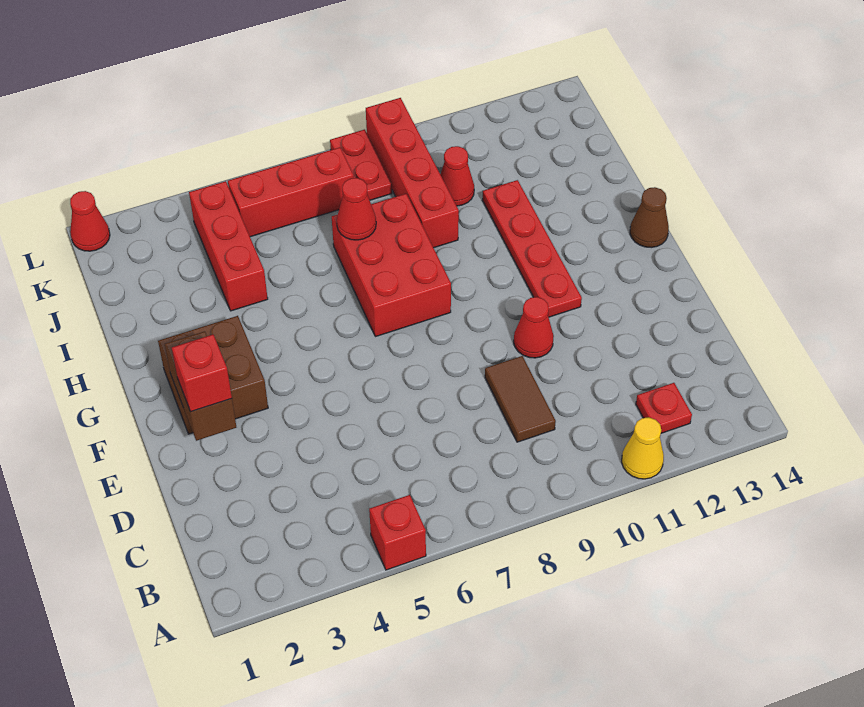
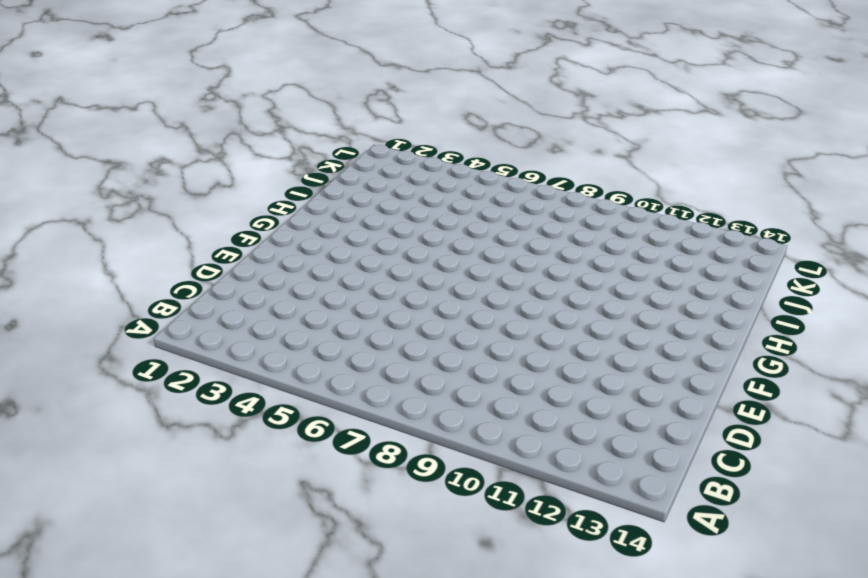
none -> red brick A5 level 1
none -> yellow cone A11 level 1
none -> red plate B12 level 1

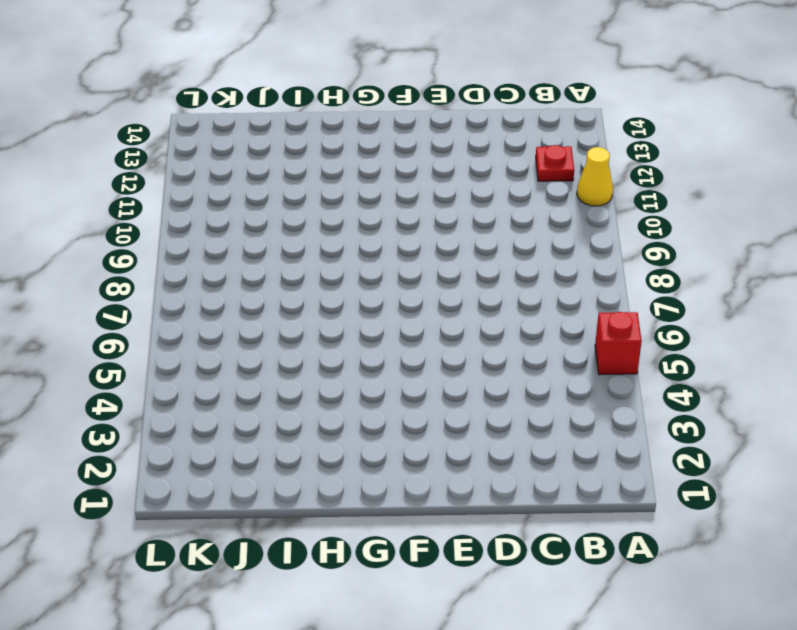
none -> brown tile C9:D9 level 1
none -> red cone E10 level 1
none -> brown brick F2:G3 level 1

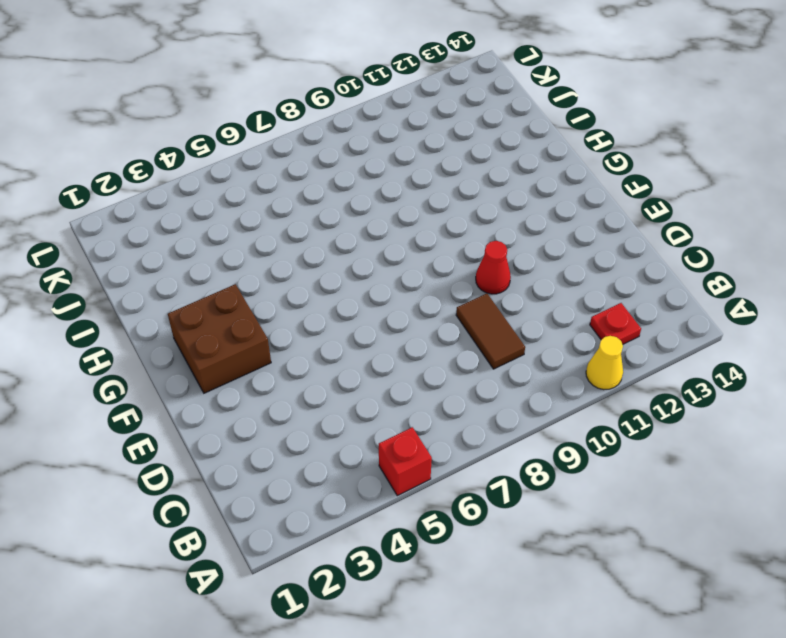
none -> red plate F11:I11 level 1
none -> red brick G7:I8 level 1
none -> brown cone G14 level 1

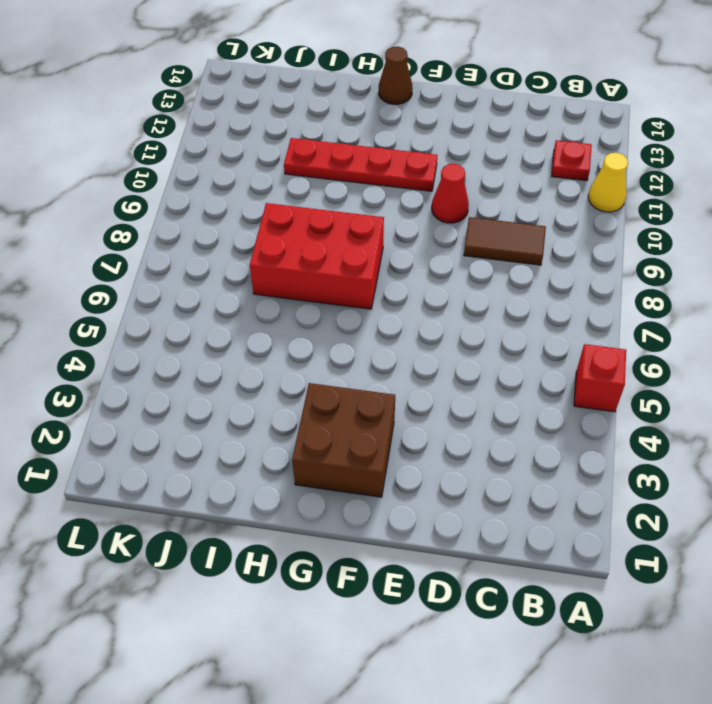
none -> red brick I4:K4 level 1
none -> red brick I9:L9 level 1
none -> red cone J10 level 1

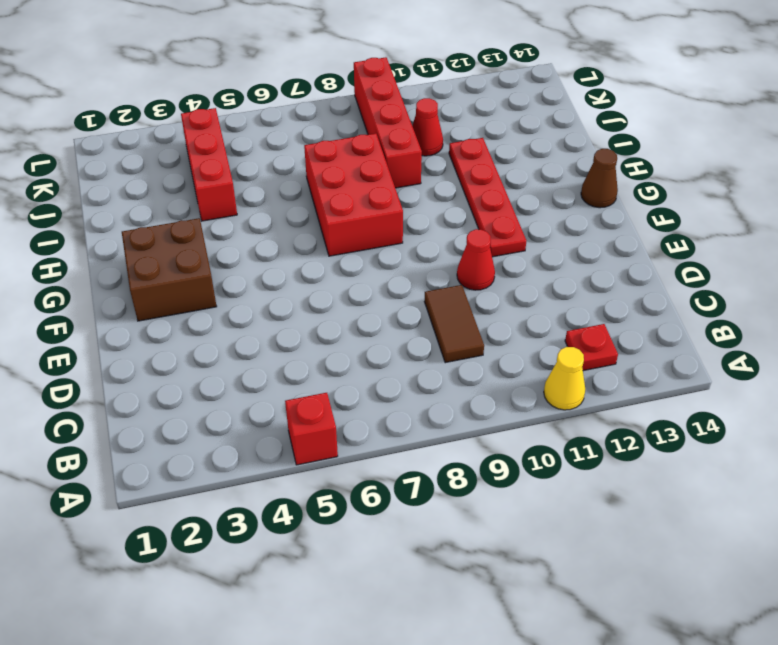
none -> red brick K5:K7 level 1
none -> red plate K8:L8 level 1
none -> red cone L1 level 1

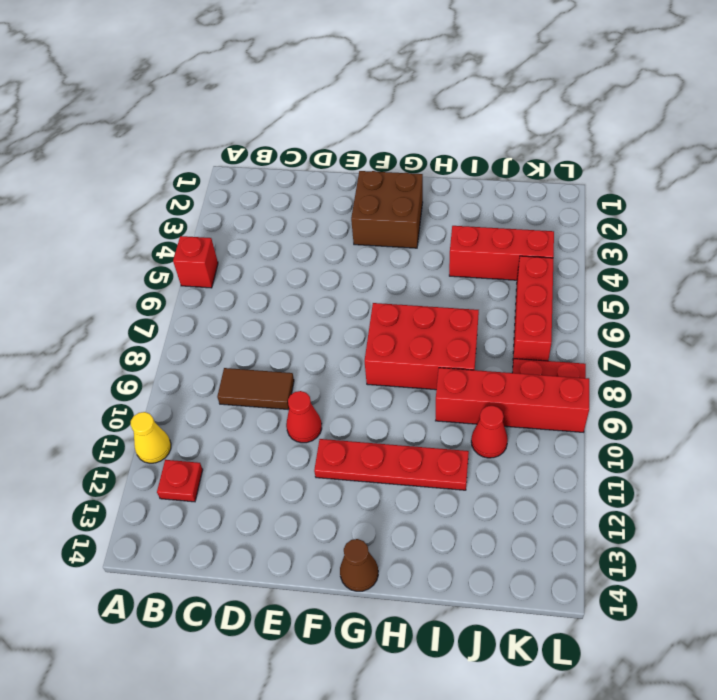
none -> red cone L1 level 1
none -> brown brick E2:F2 level 2
none -> red cone I7 level 2

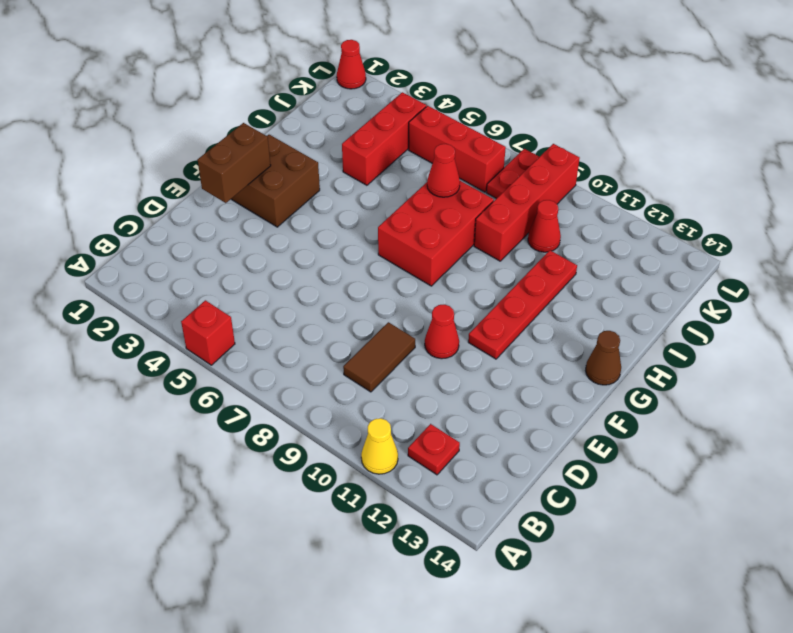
none -> red brick E2 level 3

